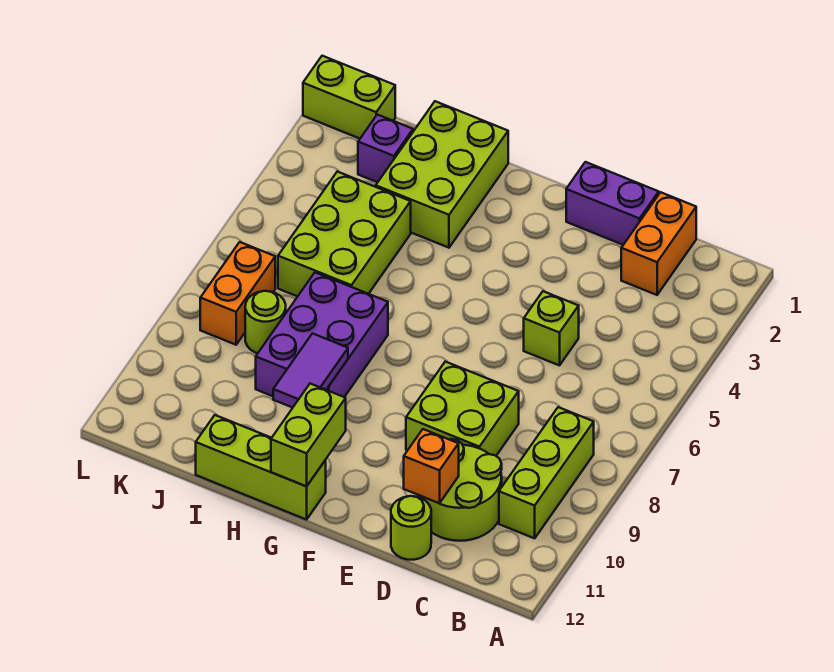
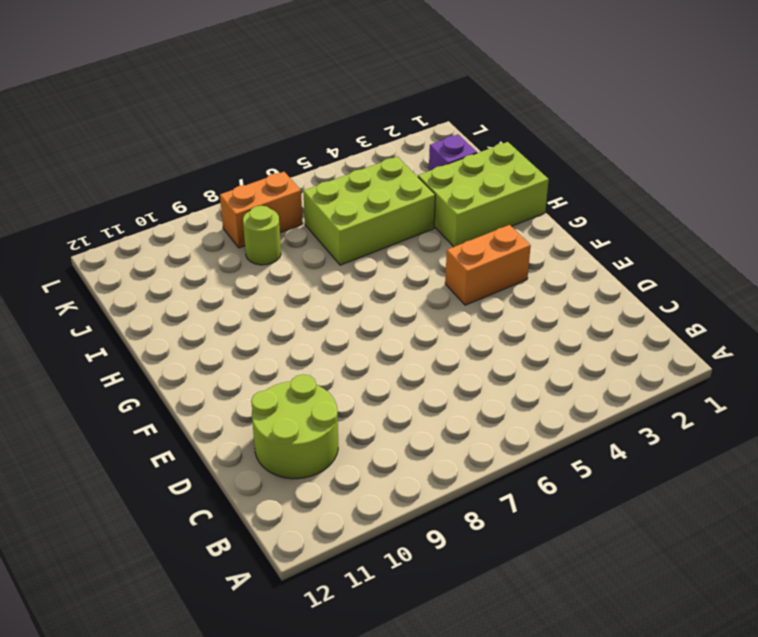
orange brick F3:F4 level 1 -> orange brick C1:C2 level 1
none -> lime brick B8:B10 level 1
none -> purple brick D1:E1 level 1
none -> lime brick D5 level 1

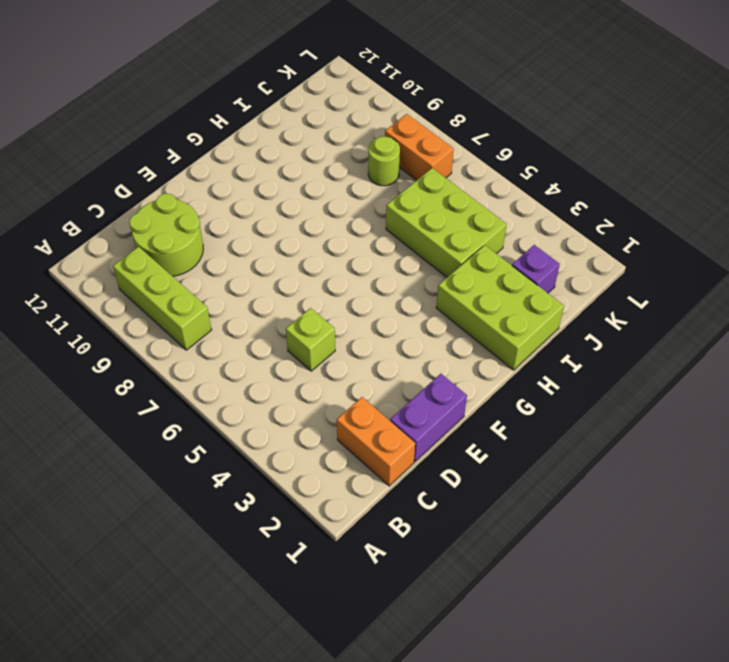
none -> lime brick D8:E9 level 1
none -> lime round brick D12 level 1
none -> lime brick G12:I12 level 1

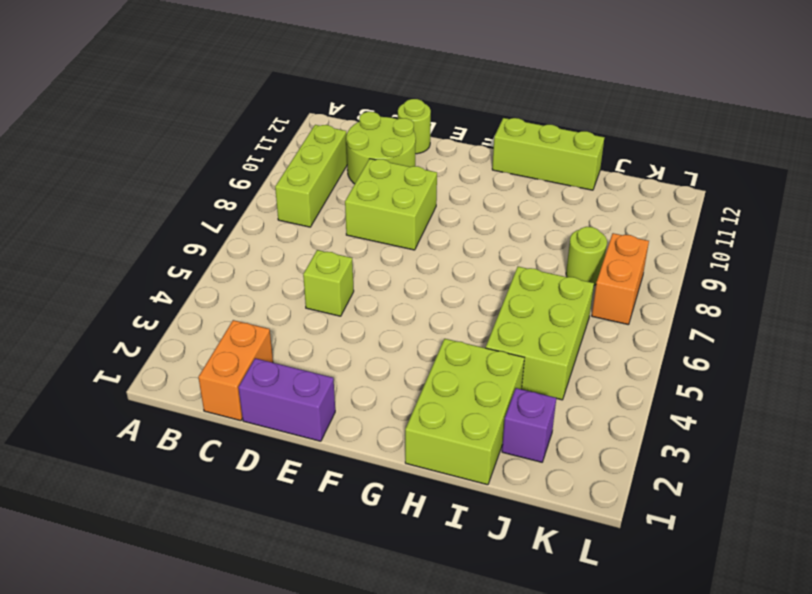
none -> purple brick H7:I9 level 1
none -> lime brick K1:L1 level 1
none -> orange brick D11 level 2

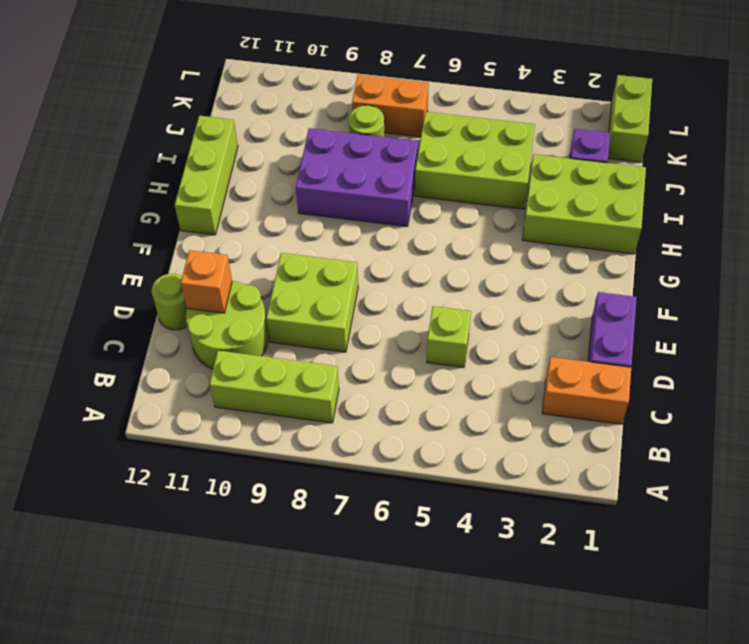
none -> lime brick G11:G12 level 2
none -> purple tile H9:H10 level 2

